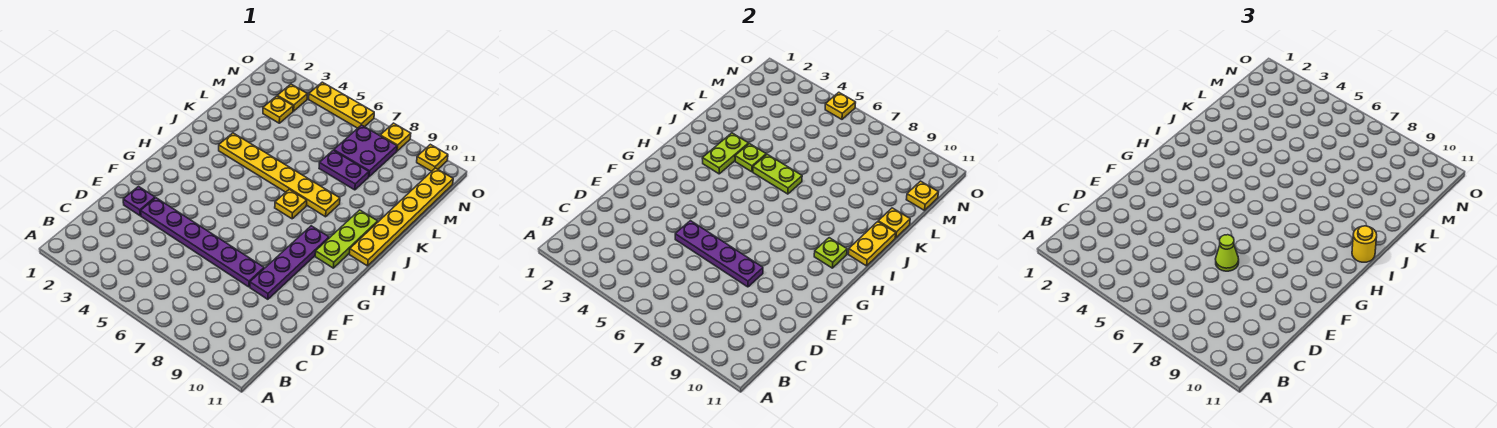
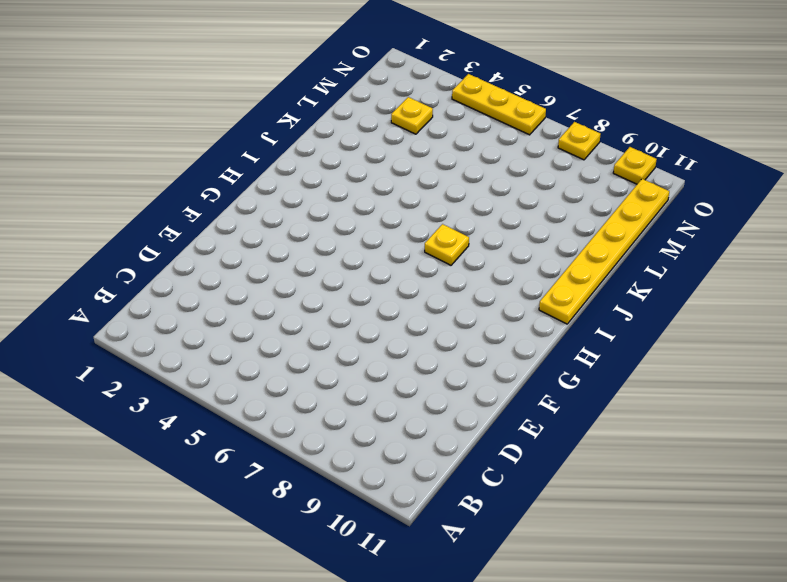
none -> purple plate E2 level 1
none -> purple plate E3:E8 level 1
none -> purple plate E9:H9 level 1

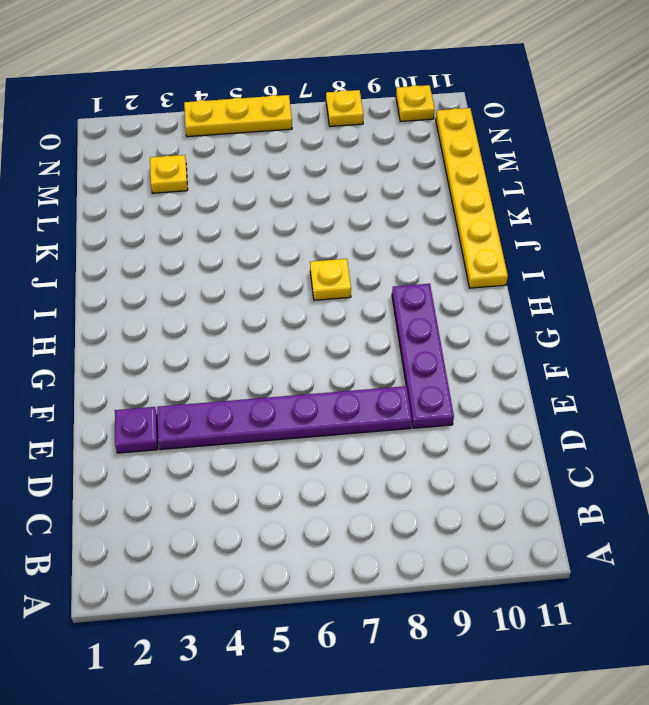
none -> lime plate H10:J10 level 1
none -> yellow plate J3:J8 level 1
none -> purple plate L7:L8 level 1

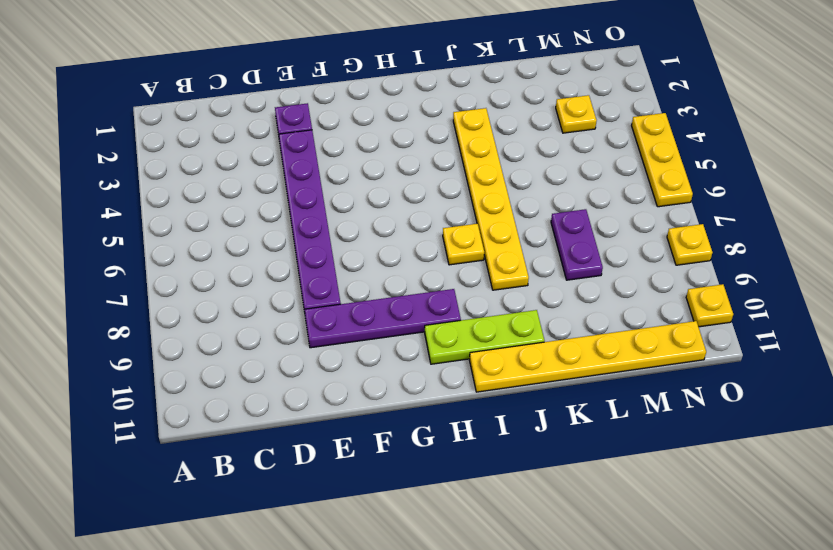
none -> purple plate M7:N8 level 1
none -> yellow plate N3 level 1
none -> purple plate E5:E8 level 2

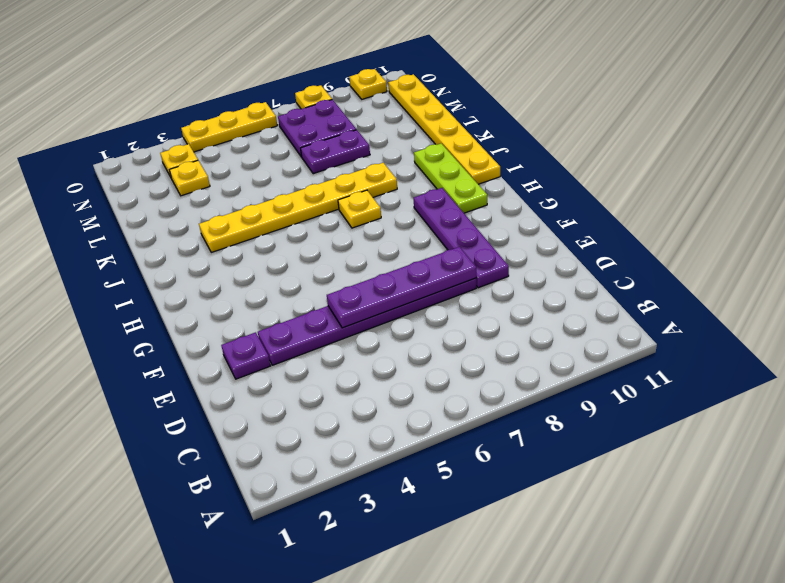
none -> lime plate H10 level 2
none -> lime plate I3:J3 level 2
none -> yellow plate I11:J11 level 2

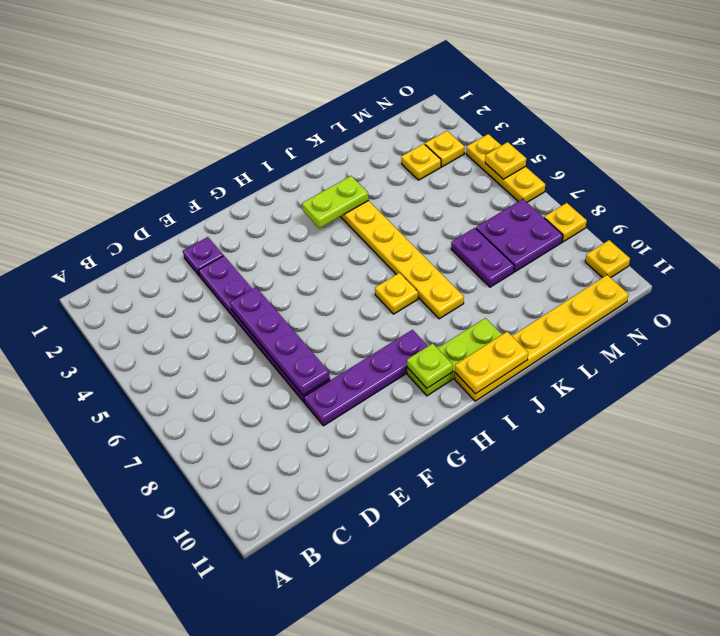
none -> lime plate J4 level 2
none -> lime plate J5:J6 level 2
none -> yellow plate K11 level 2

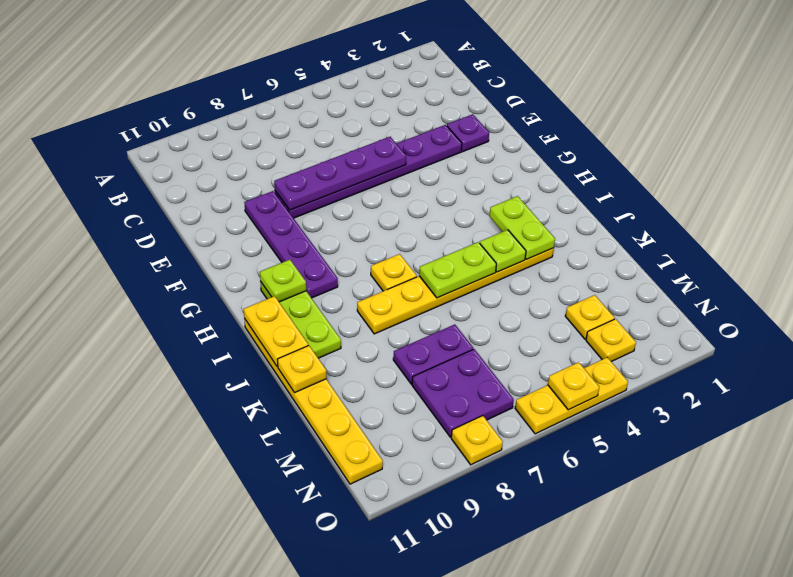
none -> yellow plate O10 level 1
none -> yellow plate M11 level 2
none -> lime cone E7 level 3

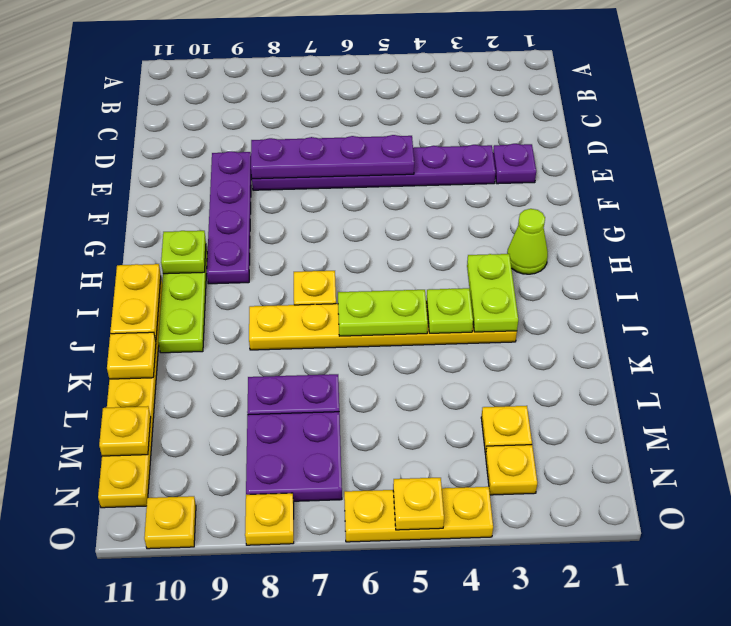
lime cone H2 level 1 -> lime cone E7 level 3
none -> yellow round brick I11 level 3

